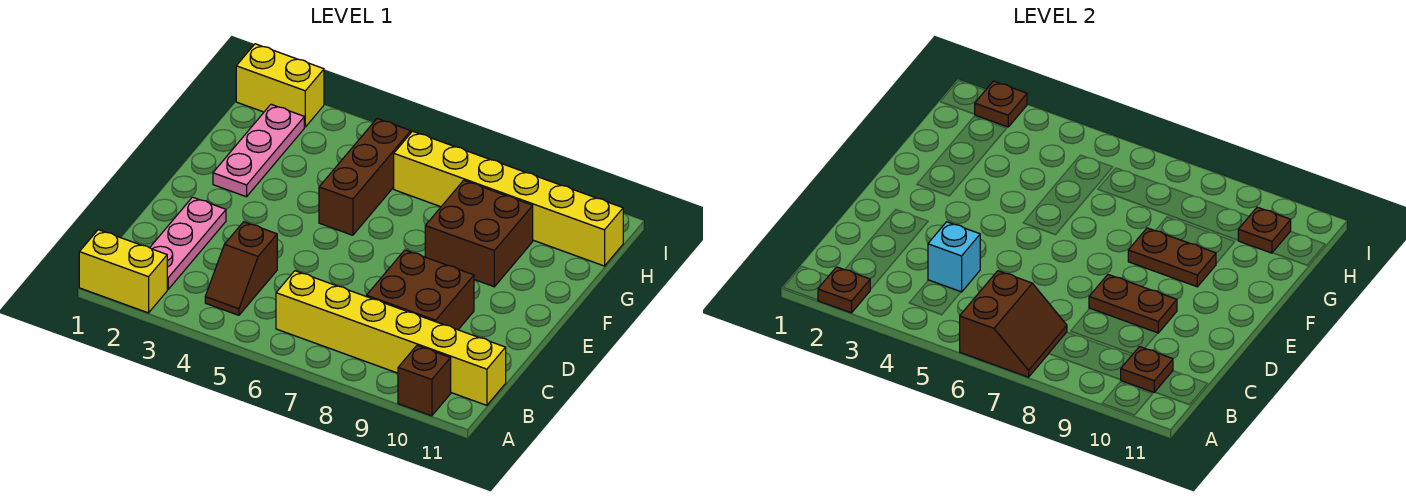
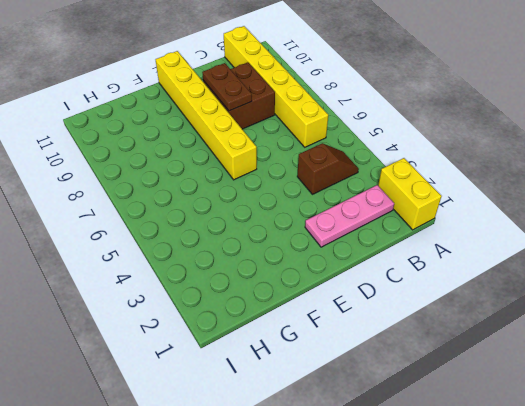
yellow brick E6:E11 level 1 -> yellow brick H6:H11 level 1
none -> brown brick A10 level 1
none -> pink plate F2:H2 level 1
none -> brown brick F5:H5 level 1

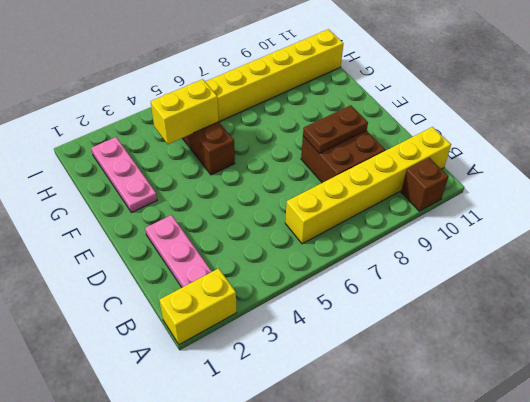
yellow brick G4:G5 level 2 -> yellow brick I1:I2 level 1
none -> brown slope B4:C4 level 1 top C
none -> brown brick F8:G9 level 1
none -> brown plate A2 level 2

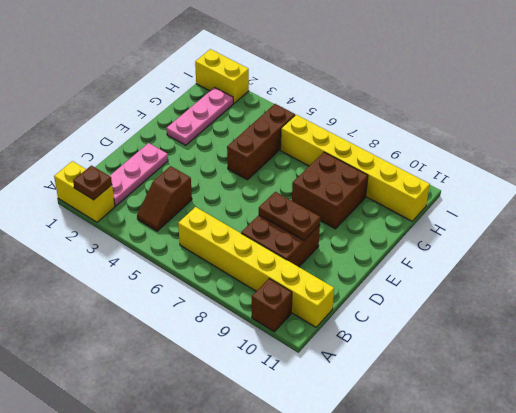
none -> brown slope A6:B7 level 2 top 6
none -> brown plate B10 level 2
none -> cyan brick C4 level 2

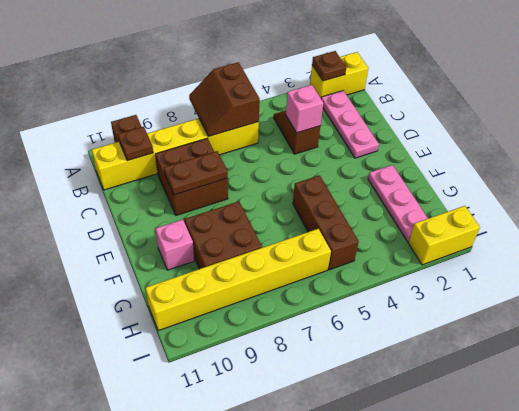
pink brick C4 level 2 -> cyan brick C4 level 2
pink brick F10 level 1 -> none
none -> brown plate F8:F9 level 2
none -> brown plate H10 level 2
none -> brown plate I2 level 2

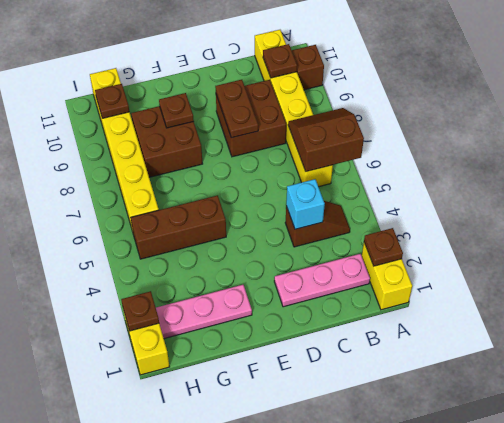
brown plate F9 level 2 -> brown plate F8:F9 level 2

